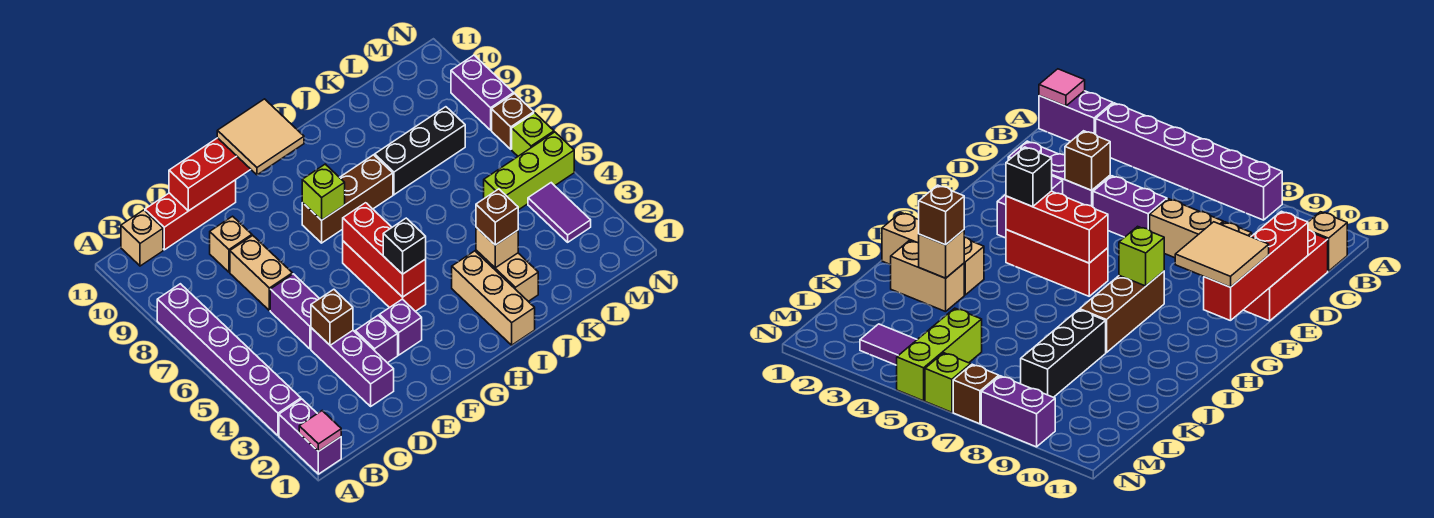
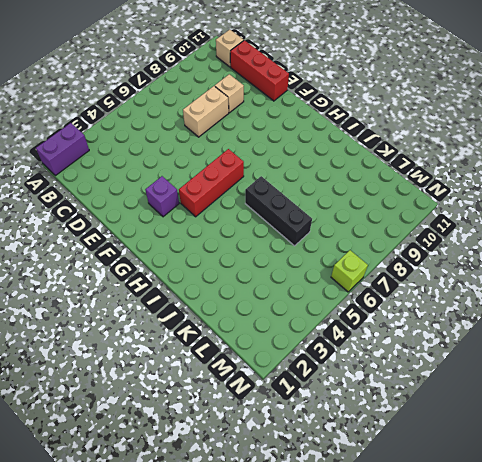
black brick I6:K6 level 1 -> black brick J8:L8 level 1
none -> purple brick A3:A8 level 1
none -> purple brick D2:D4 level 1
none -> purple brick D5:D6 level 1

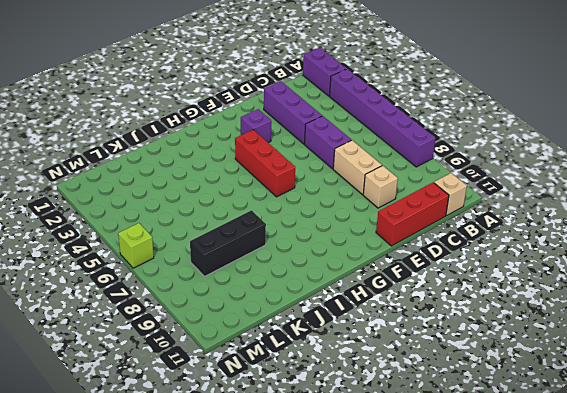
none -> purple brick E3 level 1
none -> brown brick G8:I8 level 1
none -> tan brick I1:I3 level 1

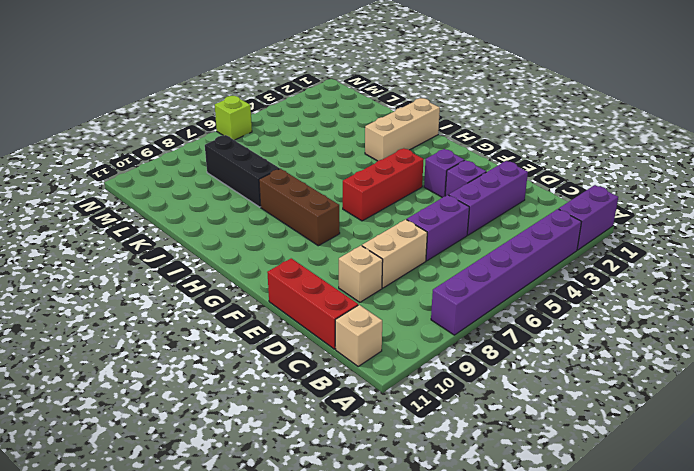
none -> tan brick J2:J3 level 1
none -> lime brick L5:N5 level 1
none -> purple tile M3:M4 level 1

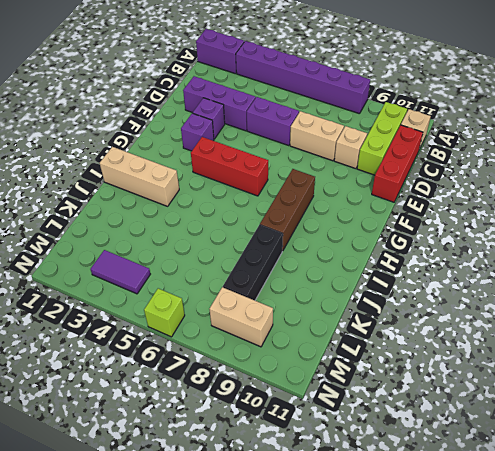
lime brick B10:D10 level 1 -> lime brick L5:N5 level 1
tan brick M8:M9 level 1 -> tan brick J2:J3 level 1
none -> brown brick N7 level 1
none -> purple brick N8:N9 level 1
none -> pink tile A1 level 2

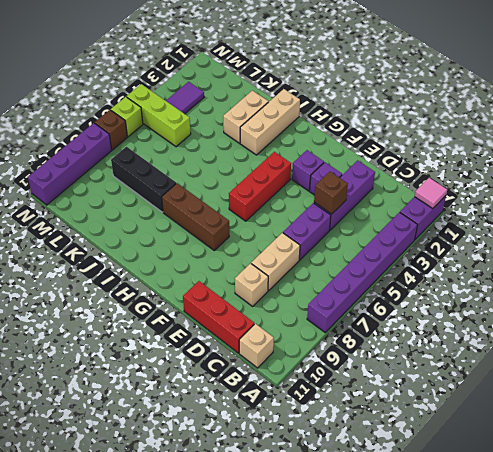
purple brick N8:N11 level 1 -> purple brick N8:N9 level 1
none -> red brick D11:G11 level 2
none -> red brick G4:G6 level 2
none -> lime brick G8 level 2

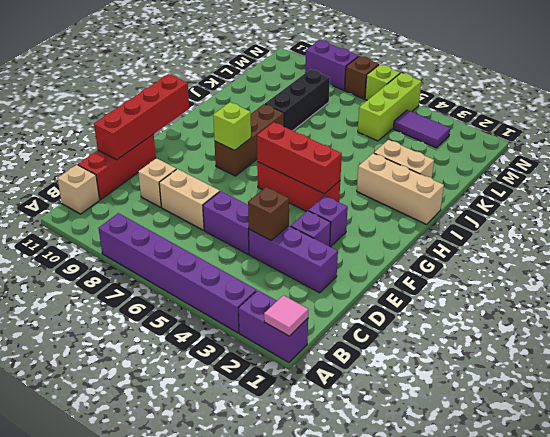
none -> tan brick J3 level 2
none -> tan tile F10:G11 level 3
none -> black brick G4 level 3

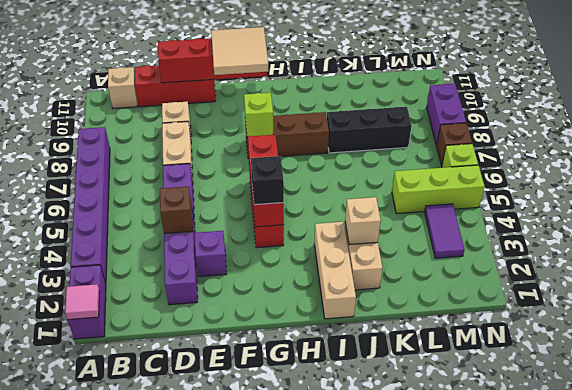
none -> purple brick F3 level 1
none -> brown brick J3 level 3

